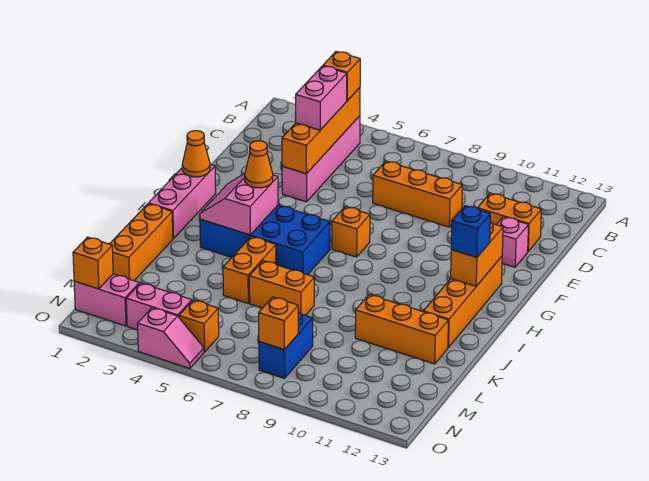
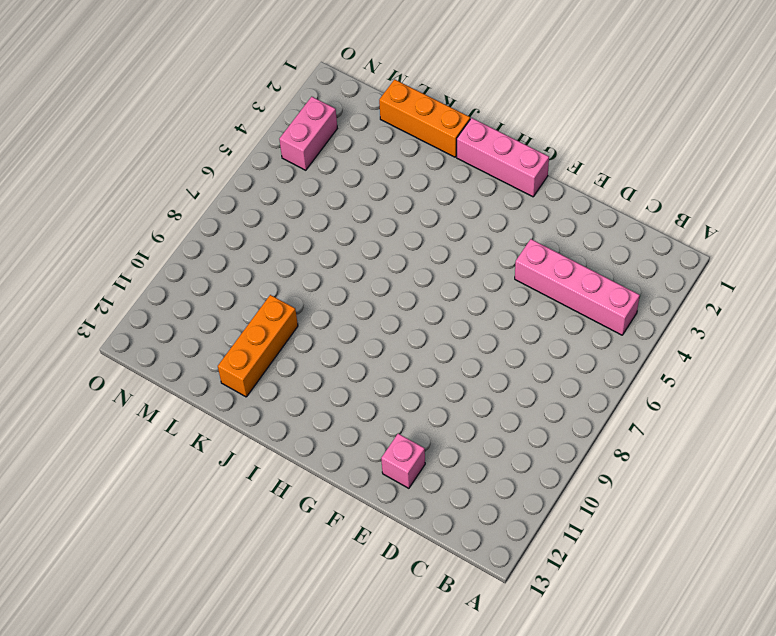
none -> orange brick D7:D9 level 1
none -> orange brick D11:D12 level 1
none -> orange brick G7 level 1

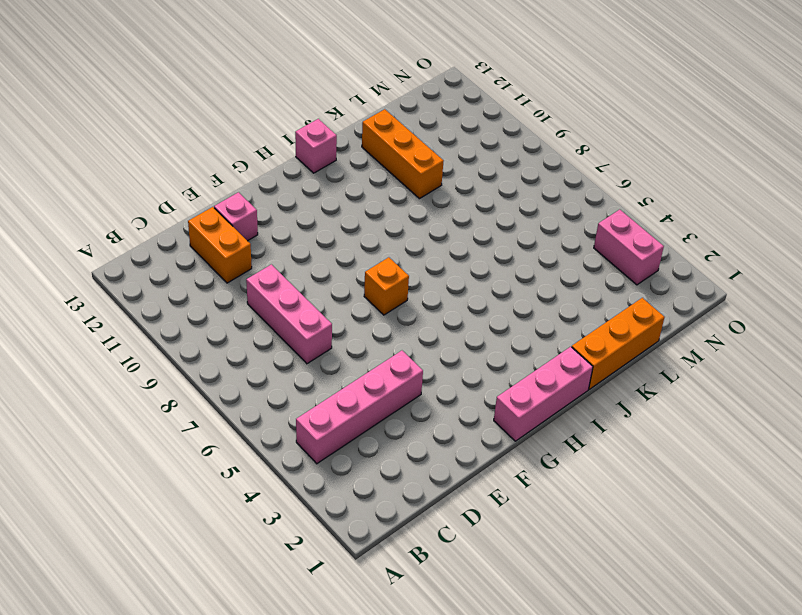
pink brick D7:D9 level 1 -> orange brick D7:D9 level 1
pink brick I13 level 1 -> none
none -> orange brick G12:J12 level 1
none -> blue brick H3:I6 level 1
none -> orange brick J5:K5 level 1

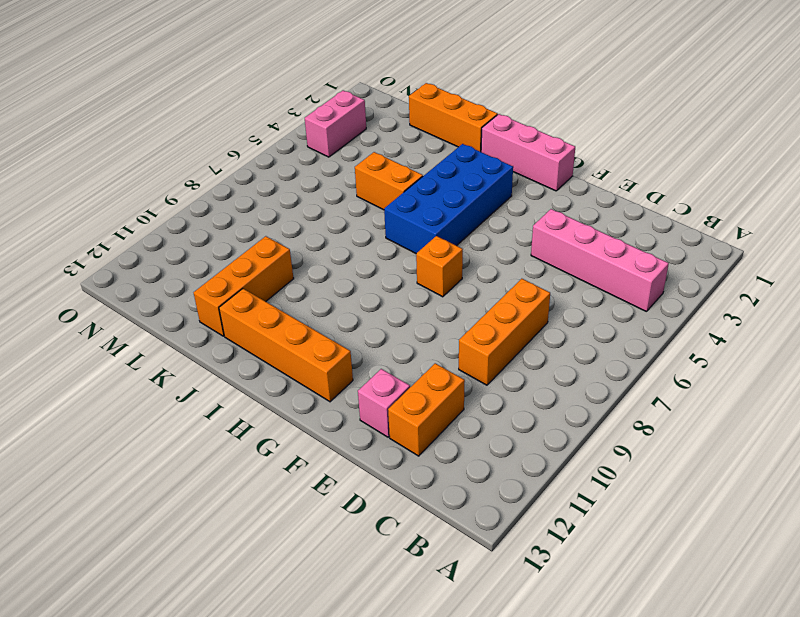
none -> orange brick K6:K7 level 1
none -> blue brick M8:N8 level 1
none -> pink brick N1:N2 level 1

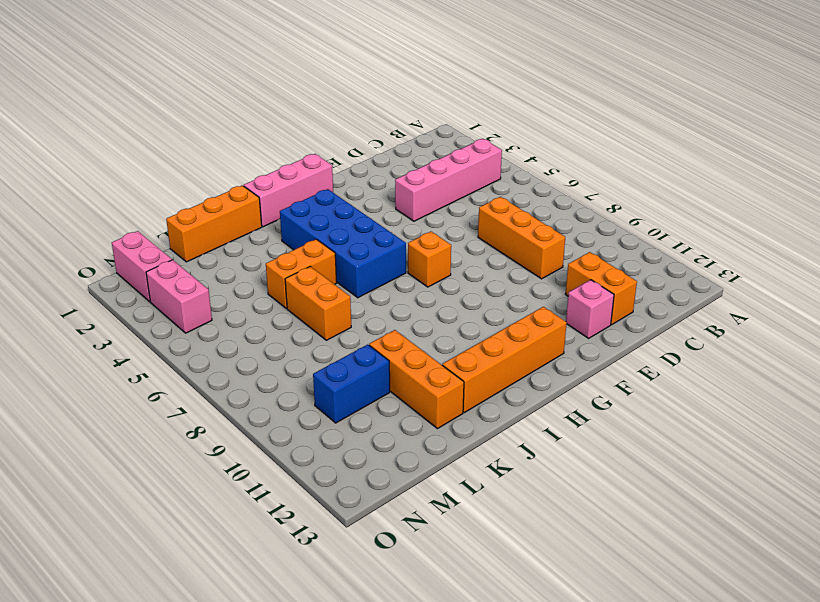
blue brick L10:M10 level 1 -> blue brick M8:N8 level 1
none -> orange brick N5 level 1
none -> pink slope O4:O5 level 1 top 4
none -> orange brick B4:E4 level 2

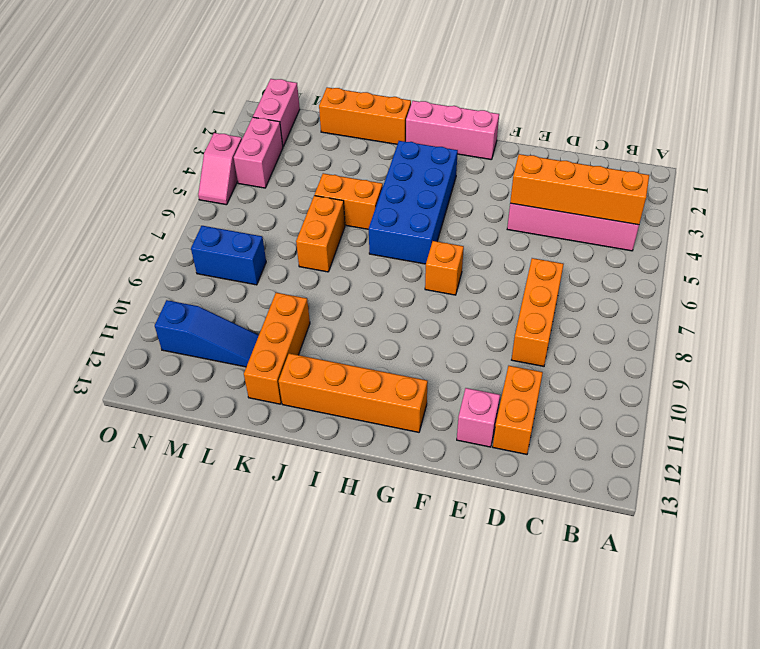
blue slope L11:N11 level 1 top N -> none
none -> orange brick N5 level 1
none -> orange cone G1 level 2
none -> orange brick G12:H12 level 2

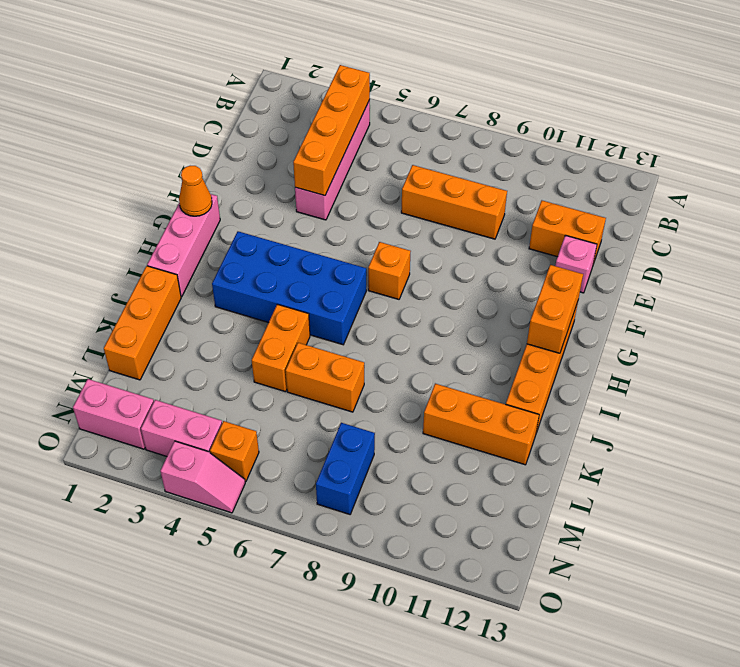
none -> pink slope H3:I4 level 2 top 4
none -> orange brick N1 level 2
none -> orange brick N8 level 2

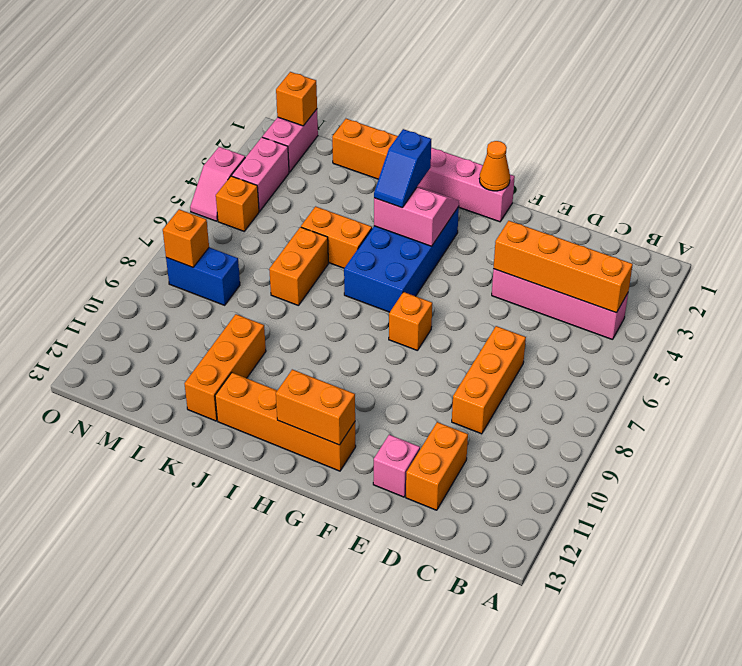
blue slope I3:I4 level 3 top 3 -> none
none -> orange brick B4 level 3
none -> pink brick C4:D4 level 3
none -> orange cone H4 level 3

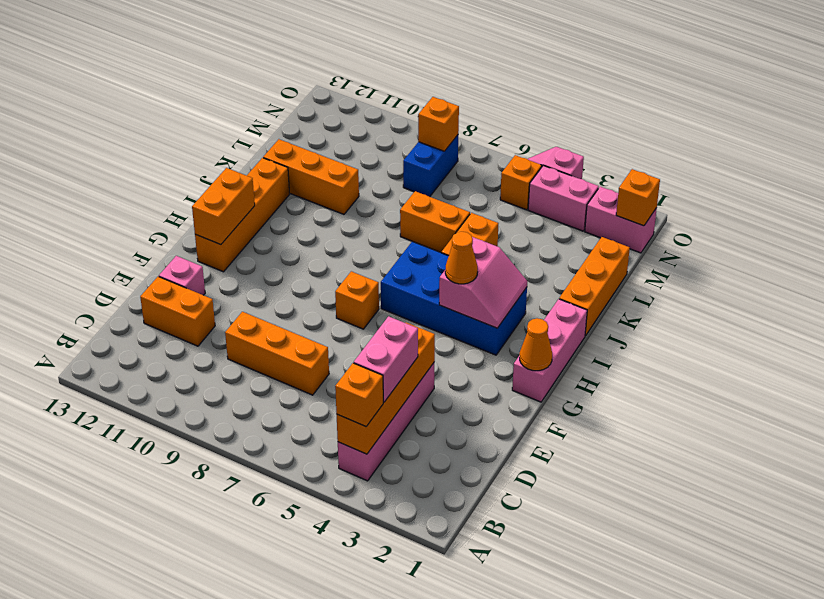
none -> blue brick H12 level 3

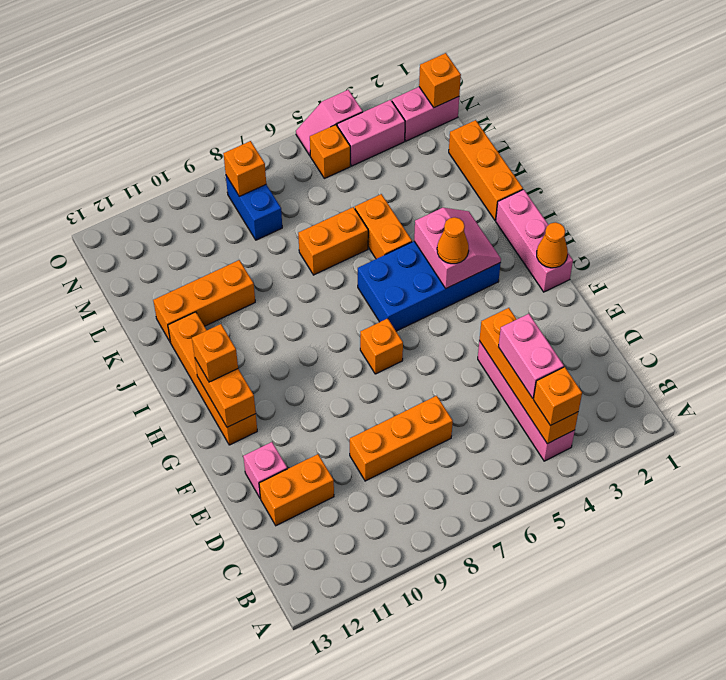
orange brick H12 level 3 -> blue brick H12 level 3

